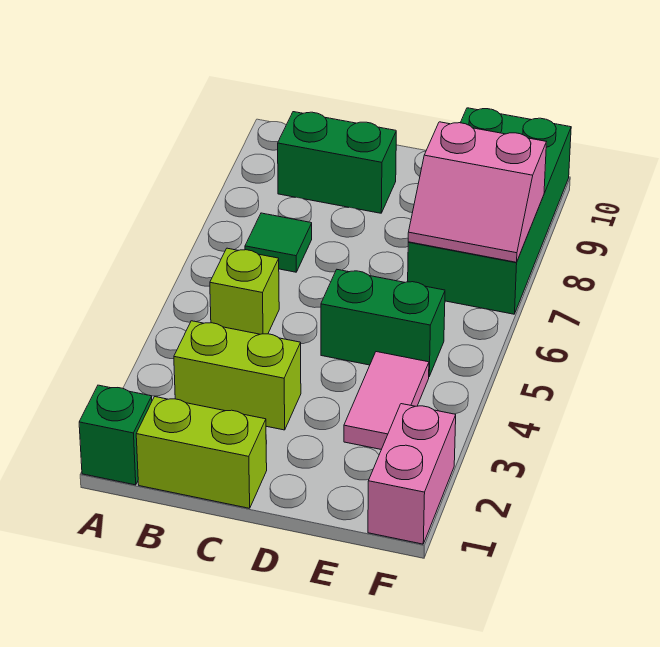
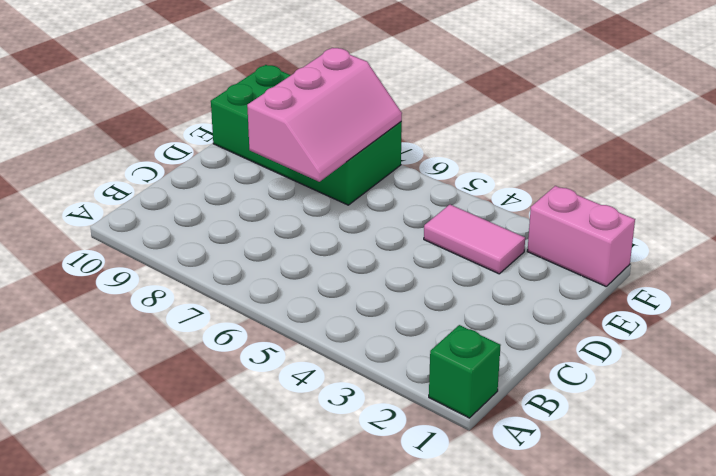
pink slope D7:F8 level 2 top 8 -> pink slope E7:F8 level 2 top 8
none -> lime brick B1:C1 level 1
none -> lime brick B3:C3 level 1

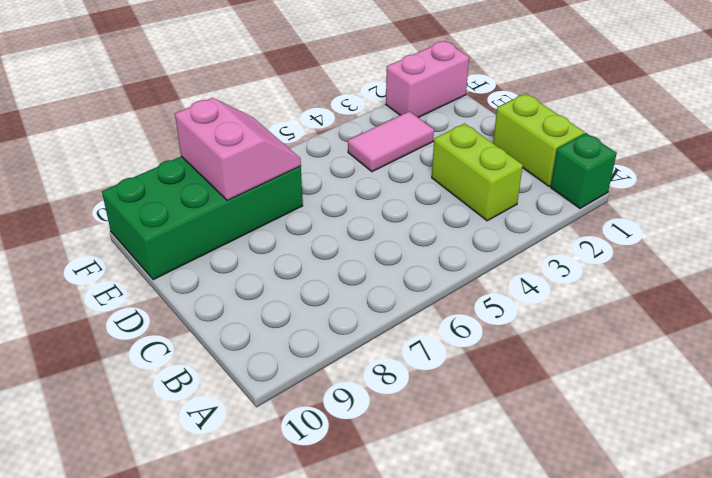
none -> lime brick B5 level 1
none -> green tile B7 level 1

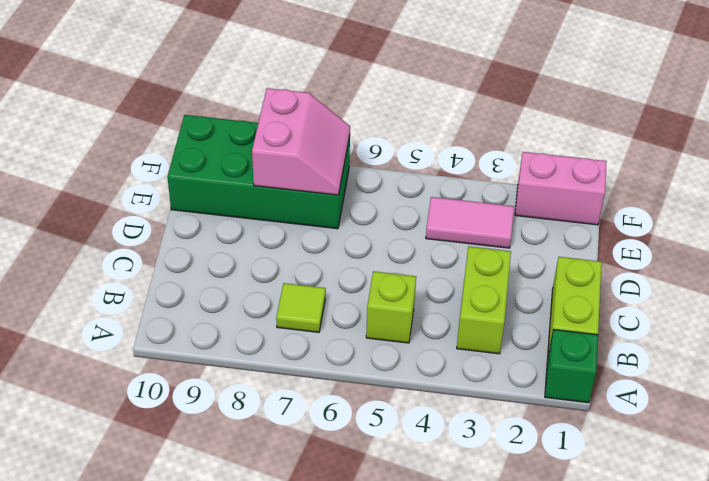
lime tile B7 level 1 -> green tile B7 level 1
none -> green brick B9:C9 level 1
none -> green brick D5:E5 level 1

